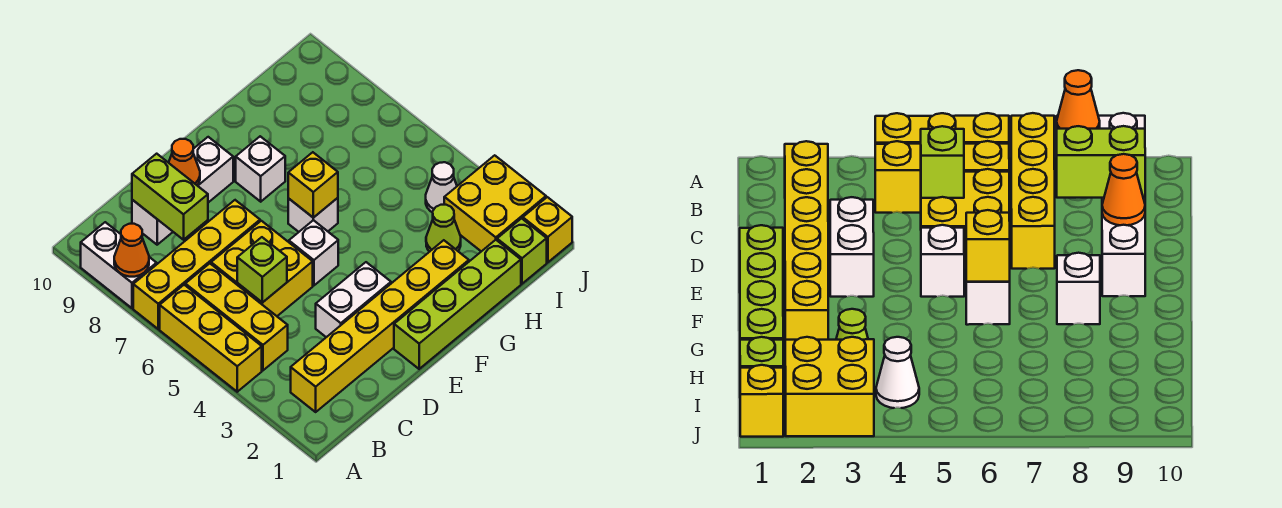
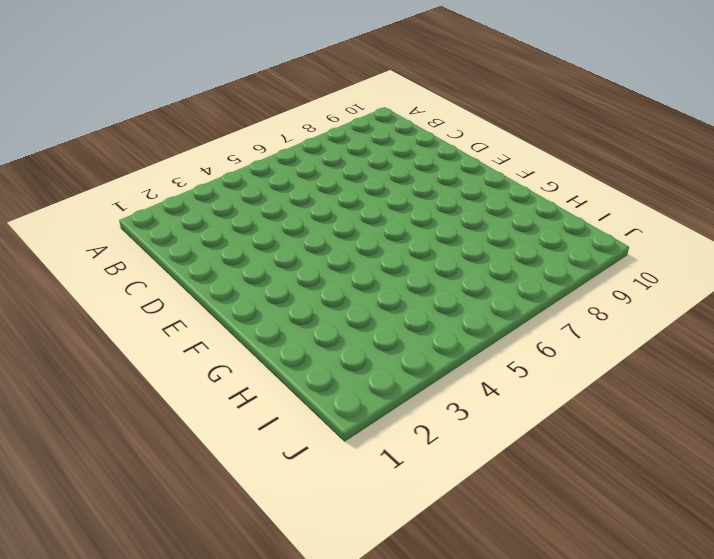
none -> yellow brick A4:A6 level 1
none -> yellow brick A7:D7 level 1
none -> white brick A8:A9 level 1

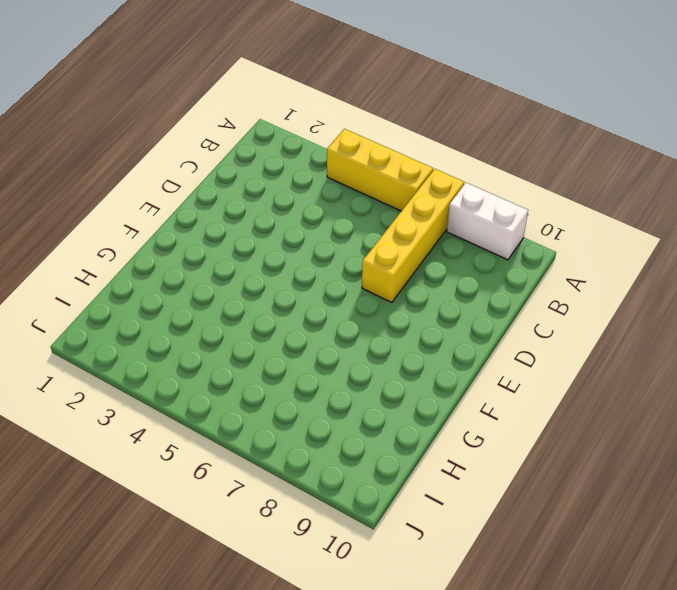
none -> yellow brick B2:G2 level 1
none -> yellow brick B4:B6 level 1
none -> yellow brick C5:D6 level 1

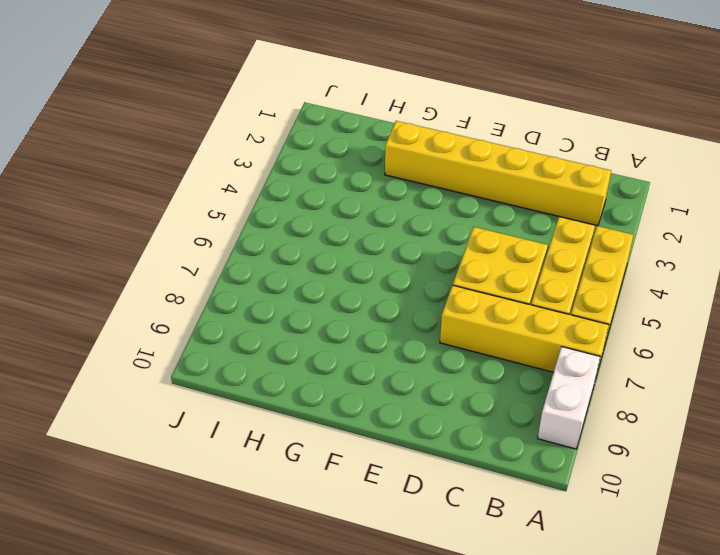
none -> white brick C9:E9 level 1
none -> white brick D3:E3 level 1
none -> lime brick E1:H1 level 1

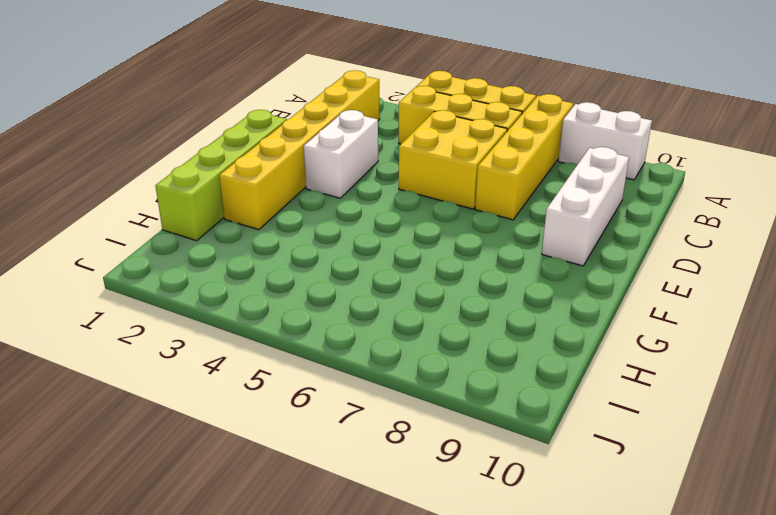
none -> white brick E5 level 1
none -> white brick F6 level 1
none -> white brick F8 level 1

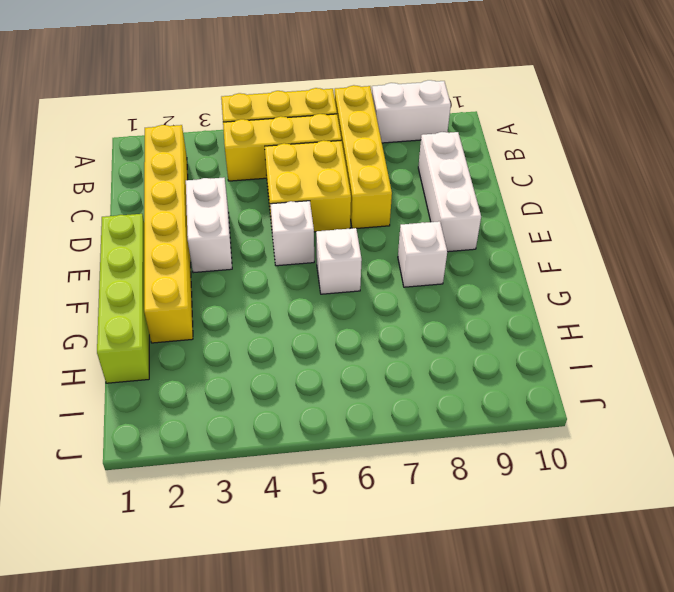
none -> lime cone H3 level 1
none -> lime brick I1 level 1
none -> yellow brick I2:J3 level 1

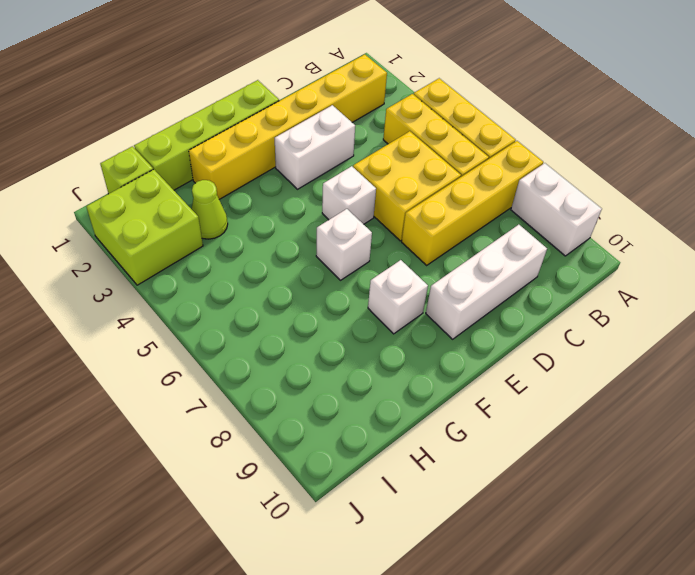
lime brick I2:J3 level 1 -> yellow brick I2:J3 level 1
none -> white cone I4 level 1
none -> yellow brick J1 level 1
none -> orange cone A8 level 2

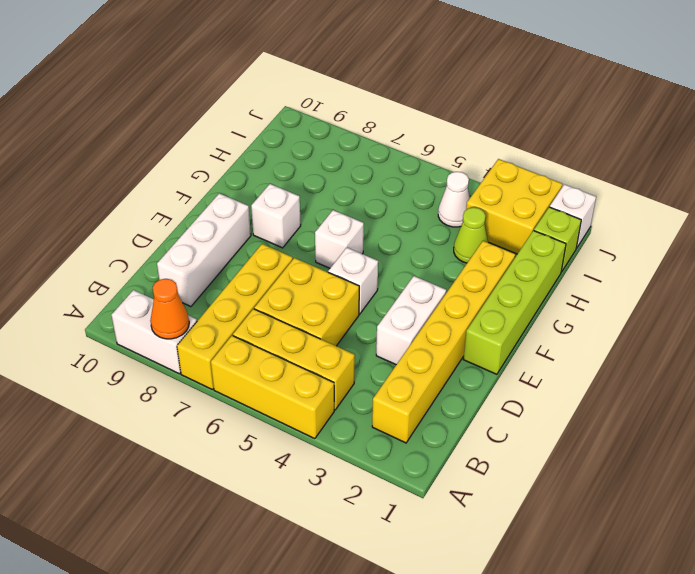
white brick J1 level 1 -> yellow brick J1 level 1
none -> lime brick C5 level 2
none -> lime brick C8:C9 level 2
none -> orange cone D9 level 2

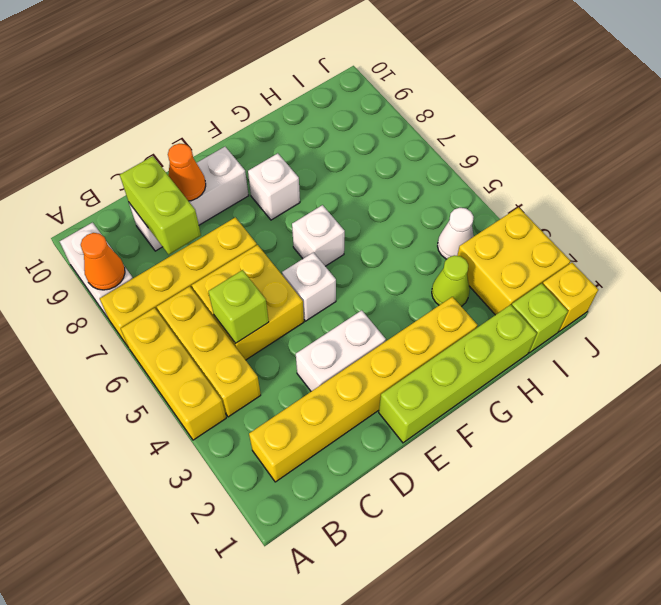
none -> yellow brick F6 level 2

